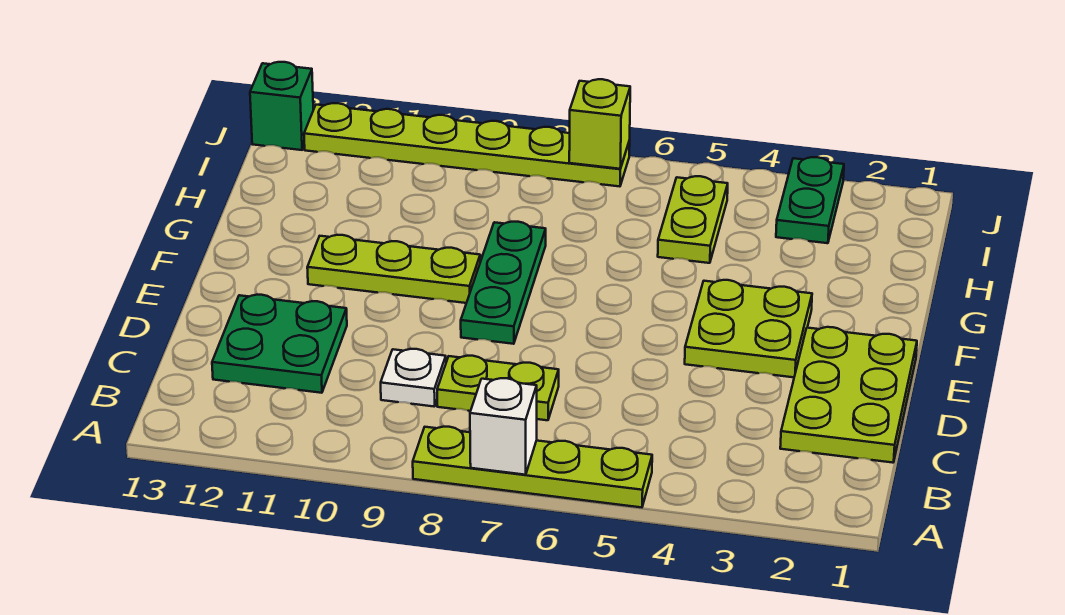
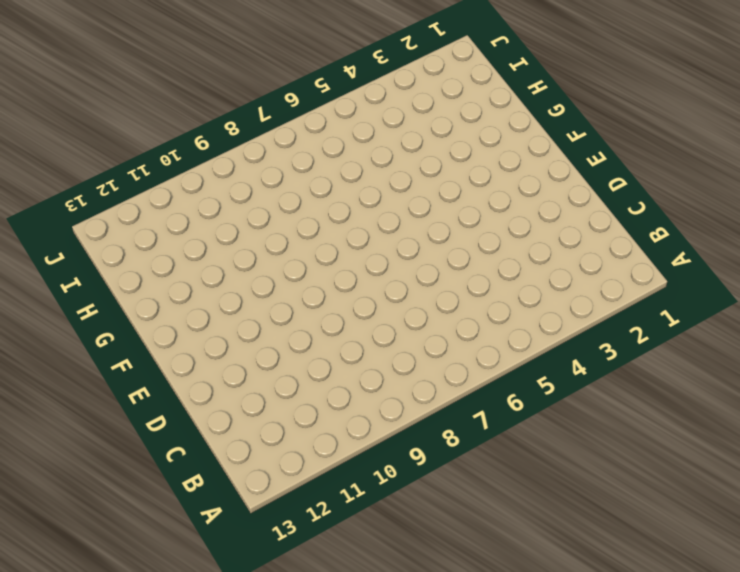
none -> lime plate A5:A8 level 1
none -> lime plate C1:E2 level 1
none -> lime plate C7:C8 level 1

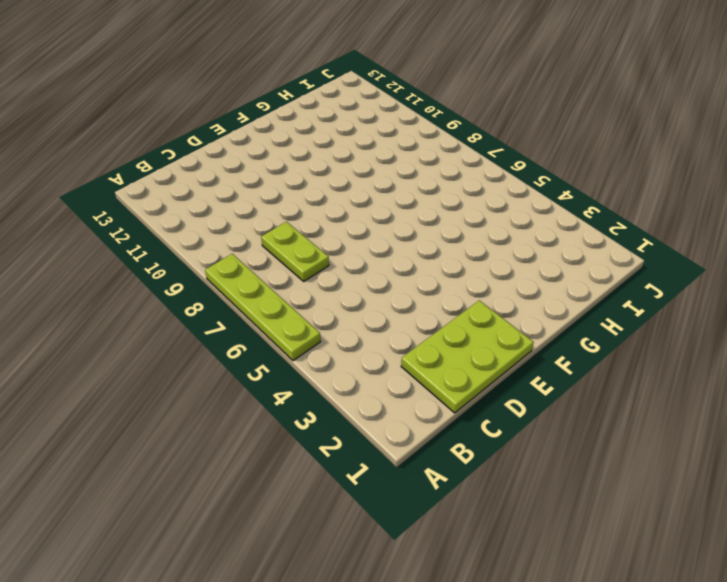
none -> white plate C9 level 1
none -> green plate C11:D12 level 1
none -> lime plate E3:F4 level 1

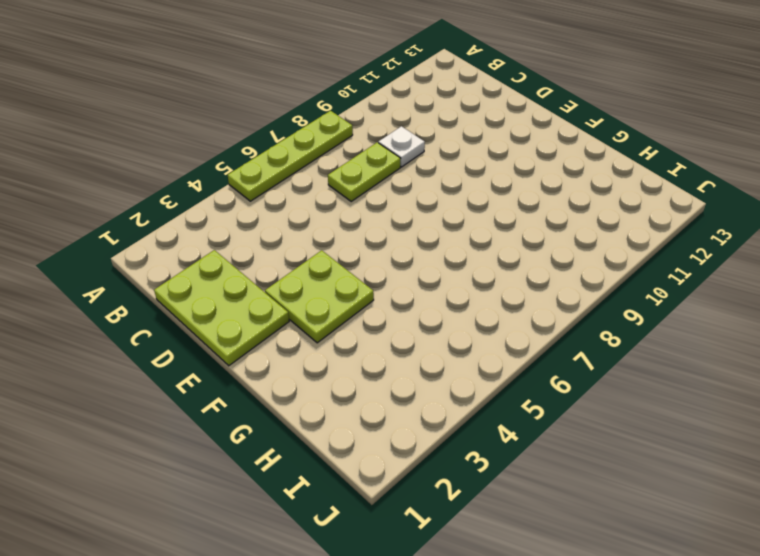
none -> green plate C11:D12 level 1
none -> green plate E8:G8 level 1
none -> lime plate F9:F11 level 1

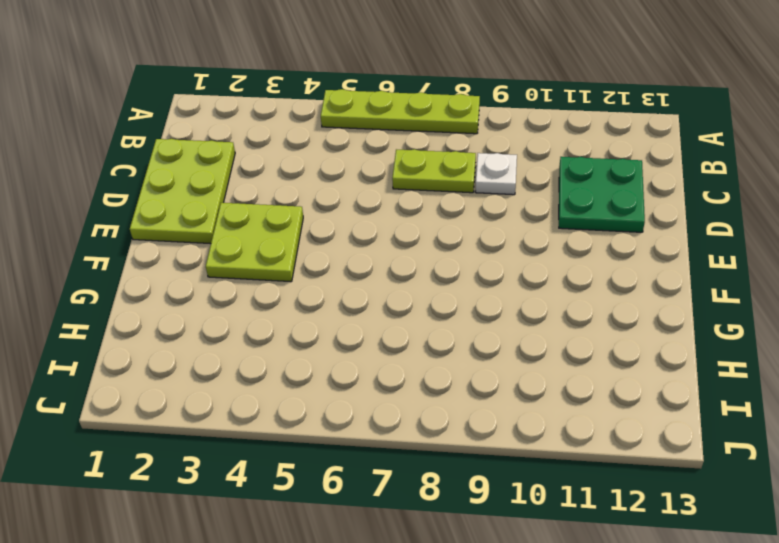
none -> green plate E8:G8 level 1
none -> lime plate F9:F11 level 1
none -> lime plate H5:I5 level 1

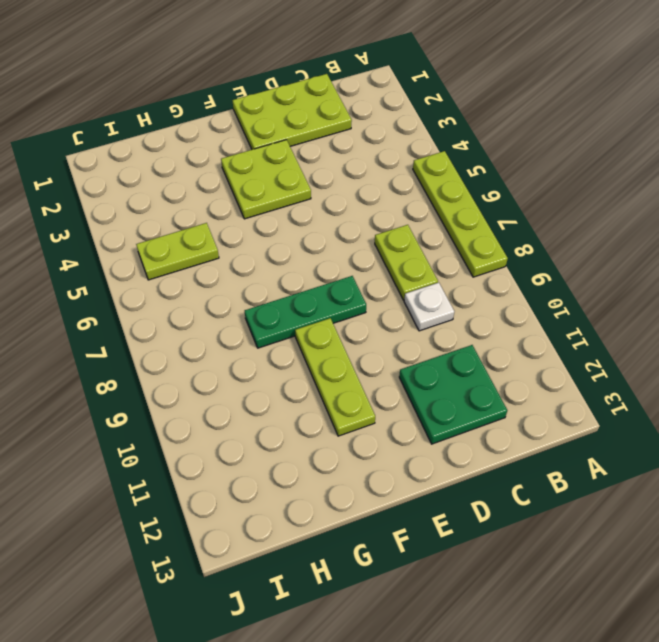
none -> green plate I3:J3 level 1
none -> lime plate J7:J12 level 1
none -> green brick J13 level 1

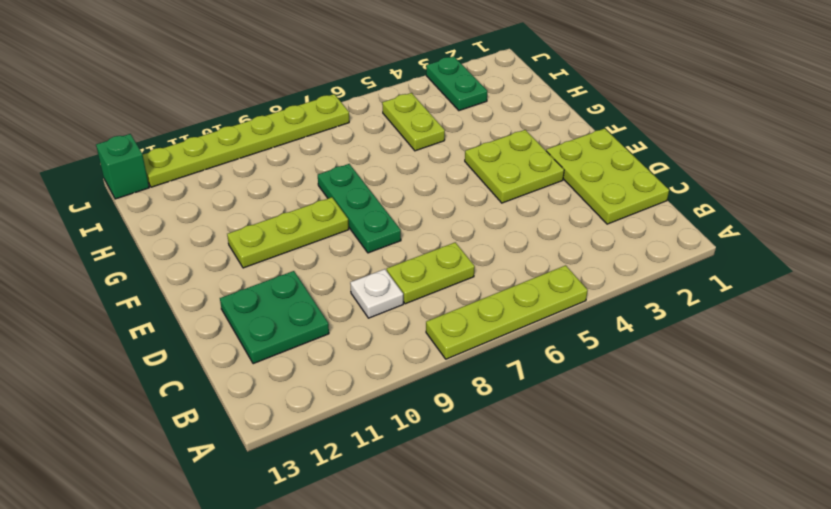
none -> white brick A7 level 2
none -> lime brick J7 level 2

